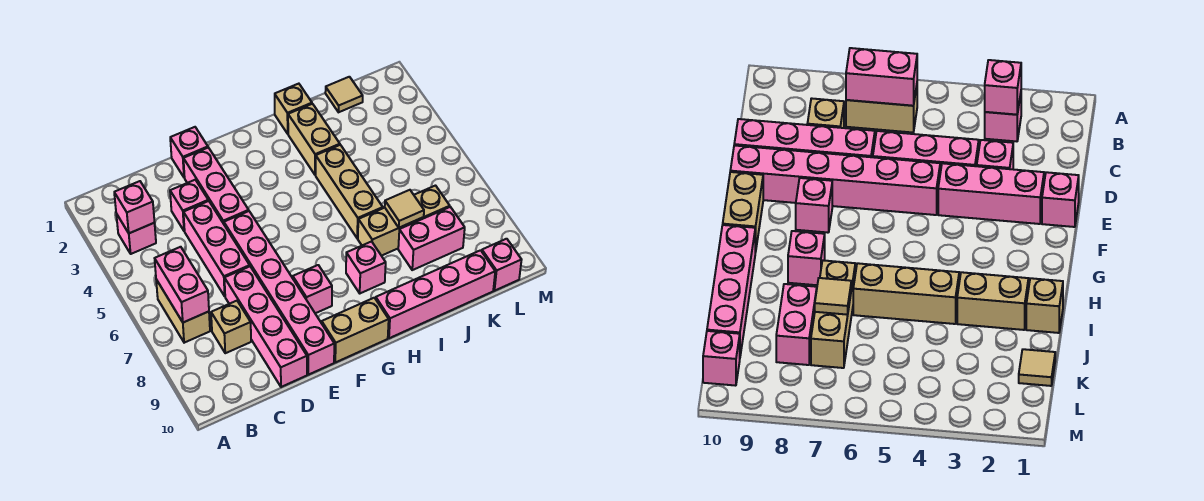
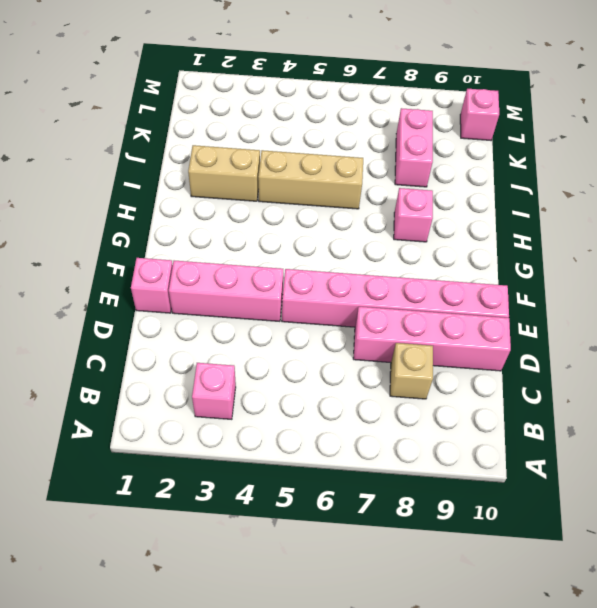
none -> tan brick B6:B7 level 1
none -> pink brick D3 level 1
none -> pink brick D4:D6 level 1

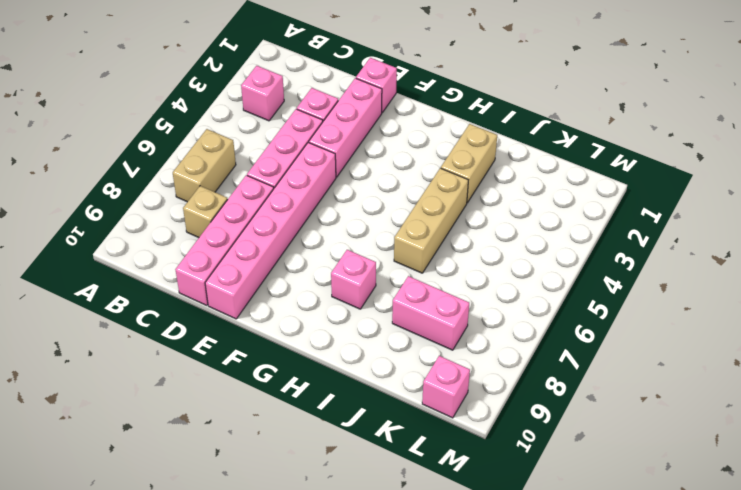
none -> pink brick F8 level 1
none -> tan brick F10:G10 level 1
none -> pink brick H10:K10 level 1

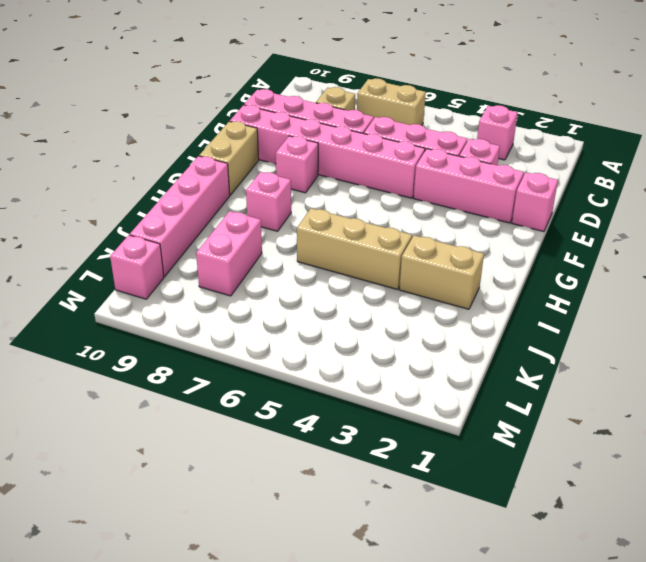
none -> tan brick I1 level 1
none -> tan brick I7:K7 level 1
none -> tan tile K1 level 1

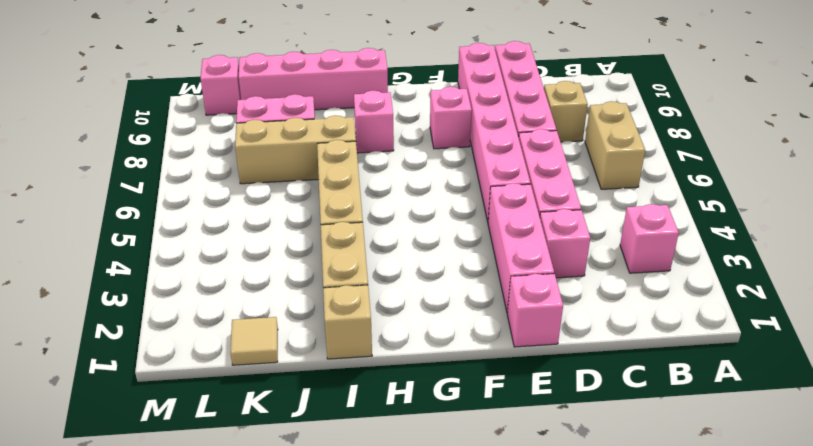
none -> tan brick F10:G10 level 1
none -> pink brick B3 level 2
none -> pink brick B6:B7 level 2

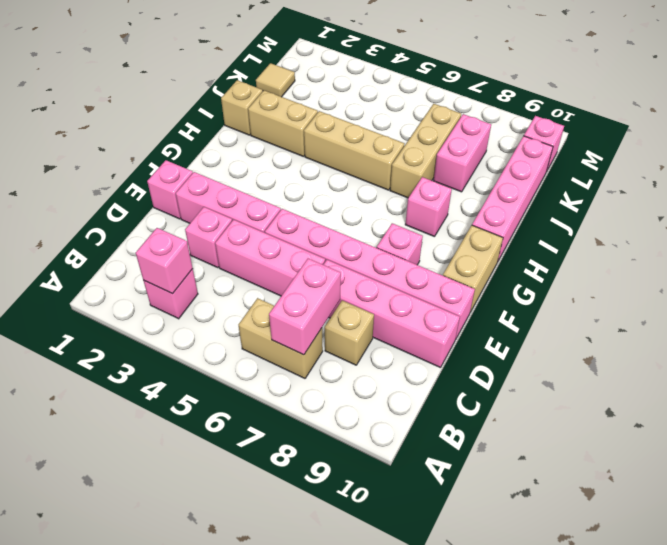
pink brick B7:C7 level 2 -> pink brick B6:B7 level 2
none -> tan tile J7 level 2

